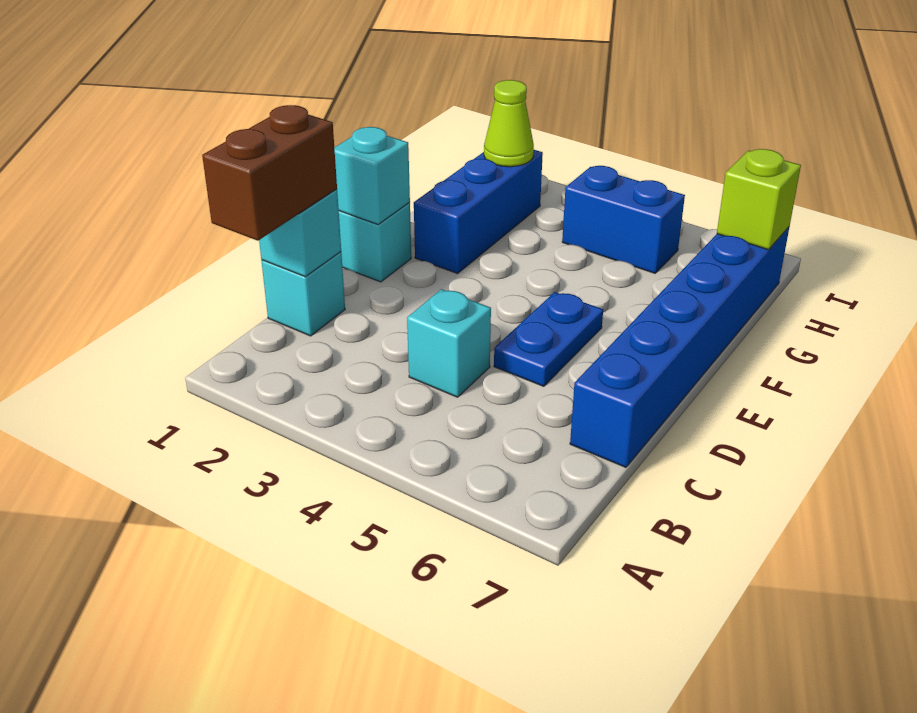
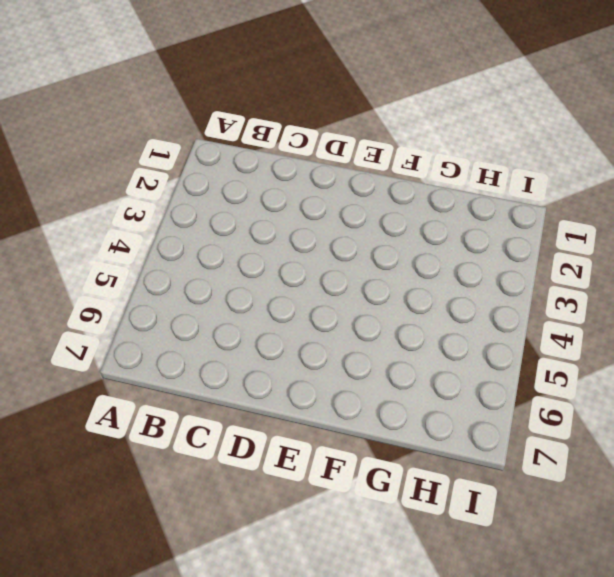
none -> cyan brick C1 level 1
none -> cyan brick C4 level 1
none -> blue brick C7:H7 level 1

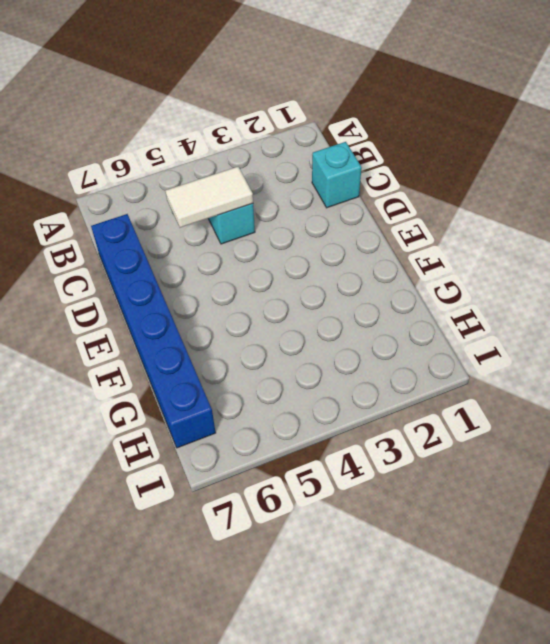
white tile C4:C5 level 2 -> none
none -> blue plate D5:E5 level 1
none -> cyan brick E1 level 1
none -> blue brick F2:H2 level 1

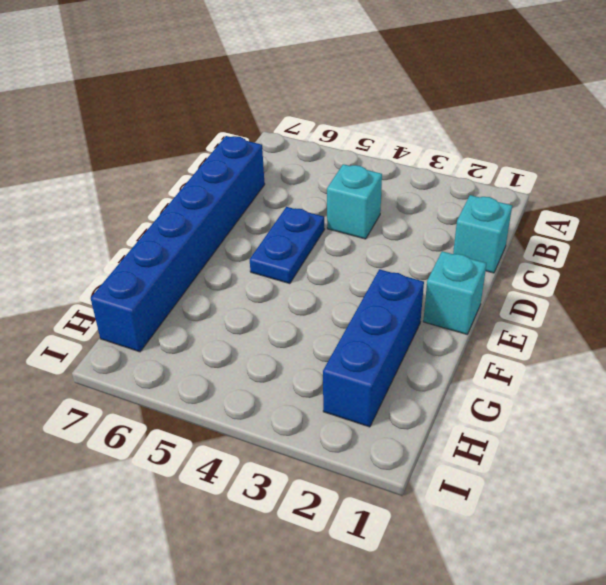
none -> blue brick H4:H5 level 1
none -> cyan brick C1 level 2
none -> cyan brick E1 level 2

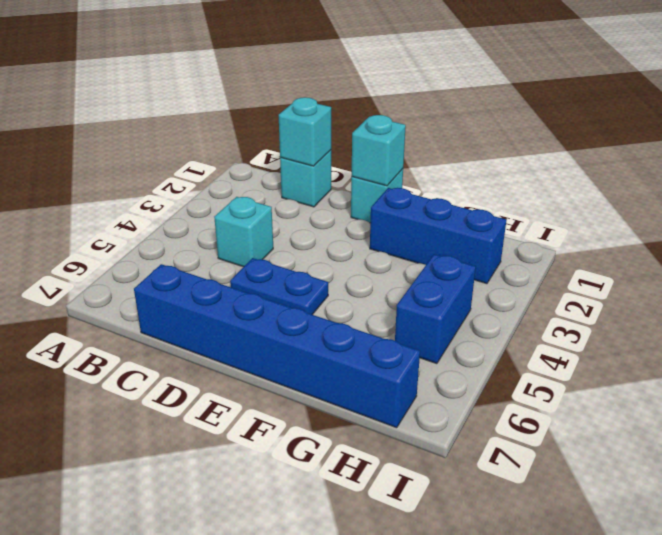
none -> lime cone H2 level 2
none -> lime brick H7 level 2
none -> brown brick B1:C1 level 3

